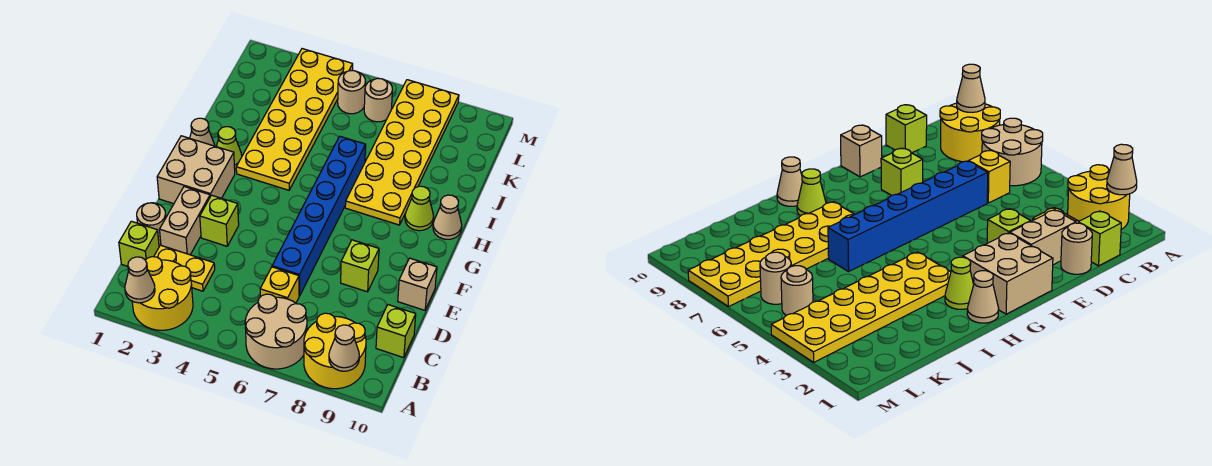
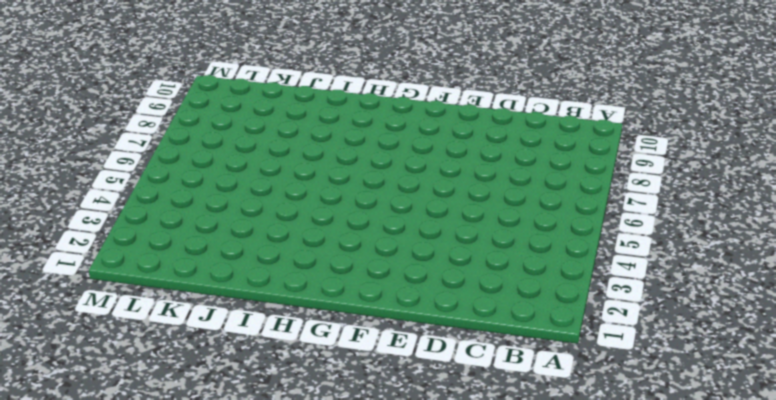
none -> yellow round brick A2:B3 level 1
none -> tan round brick A6:B7 level 1
none -> yellow round brick A8:B9 level 1

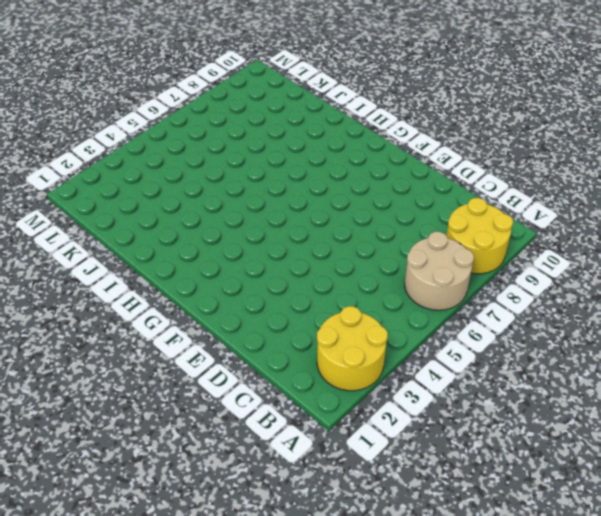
none -> lime brick C1 level 1
none -> yellow plate C2:C3 level 1
none -> yellow brick C6 level 1

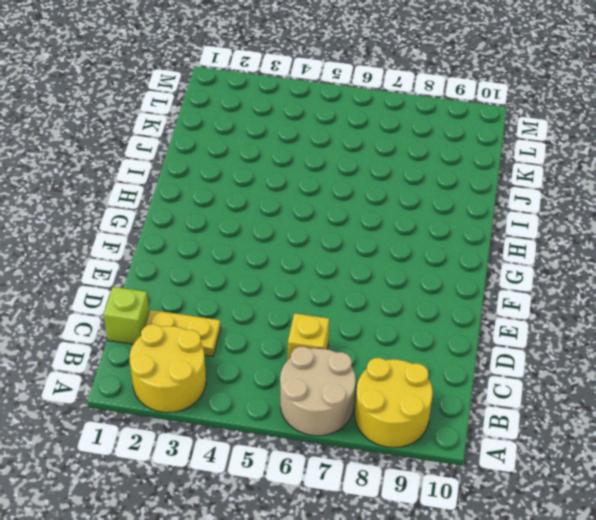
none -> lime brick C10 level 1
none -> tan round brick D1 level 1
none -> tan brick D2:E2 level 1

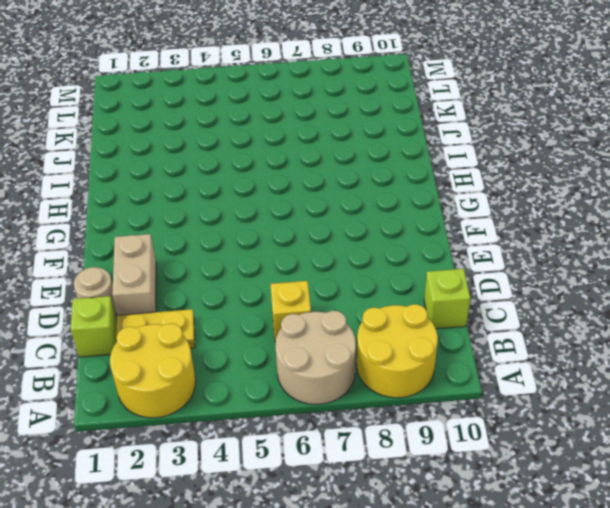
none -> blue brick D6:I6 level 1
none -> lime brick E3 level 1
none -> lime brick E8 level 1

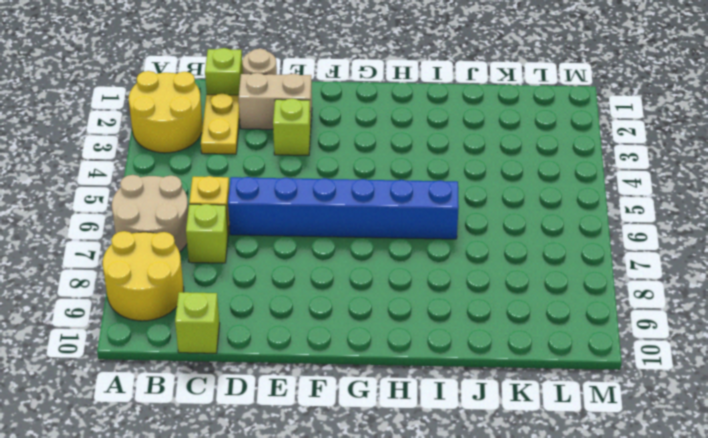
lime brick C7 level 1 -> lime brick E8 level 1
none -> tan brick E10 level 1
none -> tan brick F1:G2 level 1
none -> tan cone H1 level 1

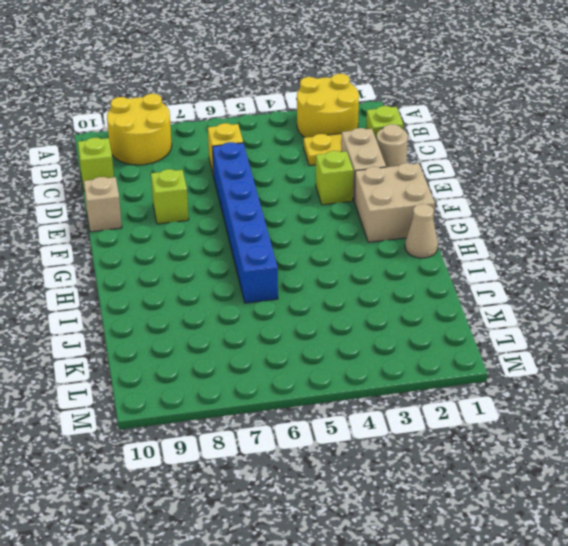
none -> tan round brick A6:B7 level 1
none -> lime cone H2 level 1
none -> yellow plate H3:M4 level 1

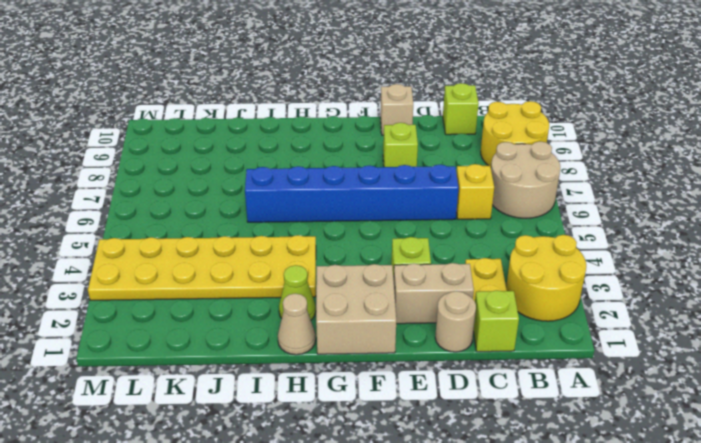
none -> yellow plate H7:M8 level 1
none -> lime cone H9 level 1
none -> tan cone H10 level 1

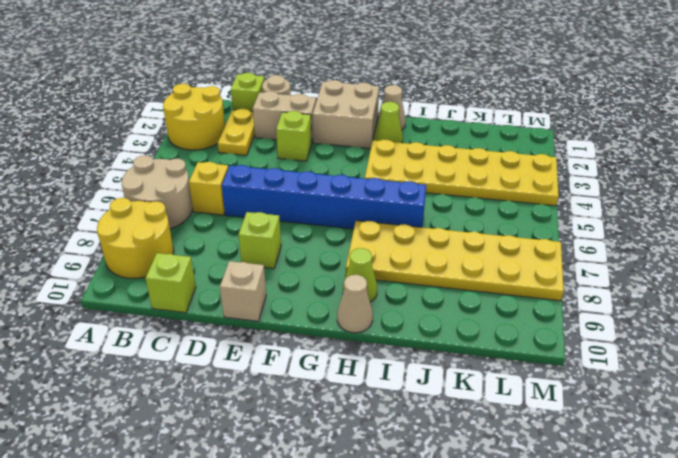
none -> tan round brick L5 level 1
none -> tan round brick L6 level 1
none -> tan cone A2 level 2

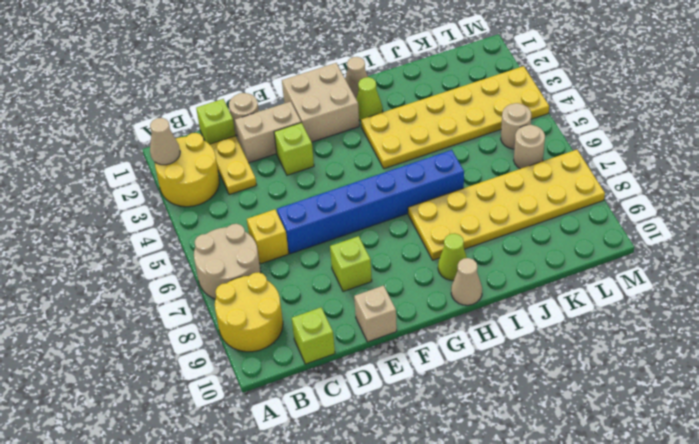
none -> tan cone A9 level 2

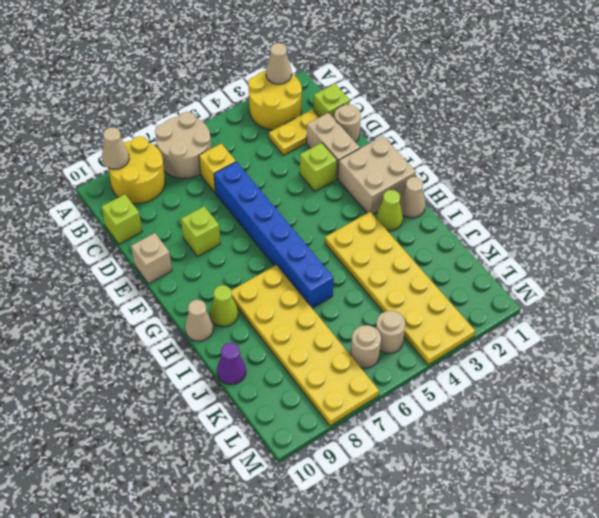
purple cone J10 level 1 -> none

